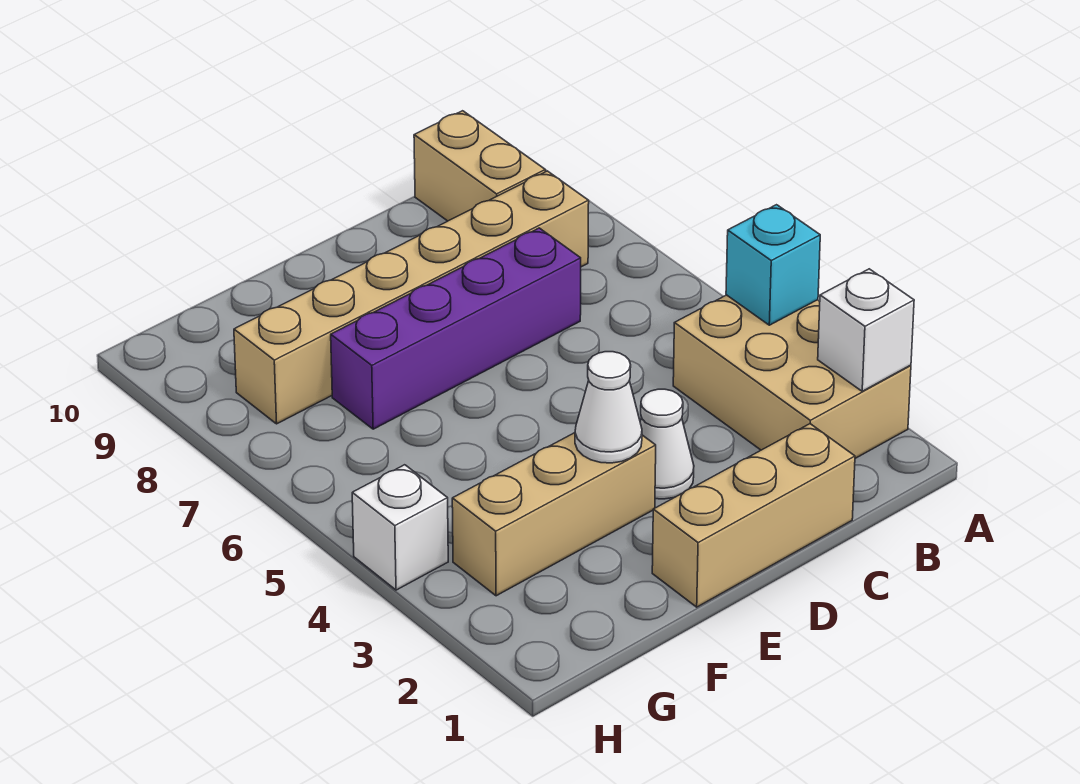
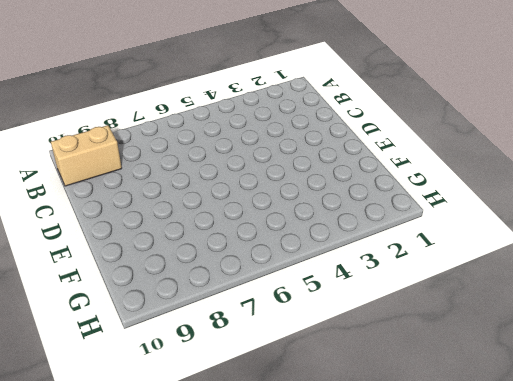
none -> tan brick A2:B4 level 1
none -> tan brick B8:G8 level 1

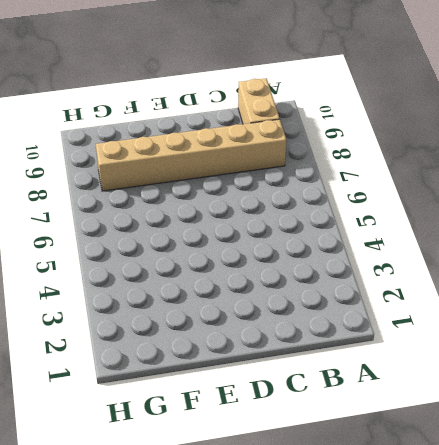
none -> tan brick A2:B4 level 1
none -> tan brick C1:E1 level 1

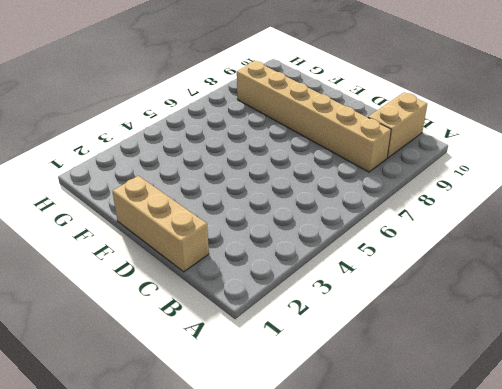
none -> tan brick A2:B4 level 1
none -> purple brick C7:F7 level 1

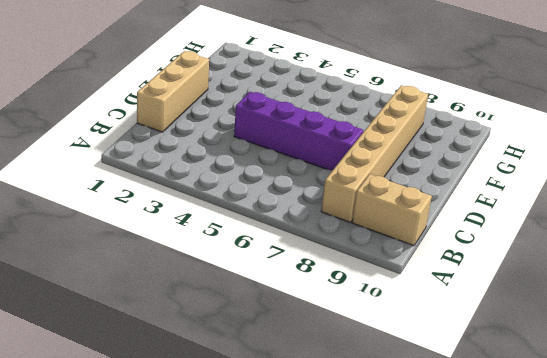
purple brick D4:D7 level 1 -> purple brick C7:F7 level 1
none -> tan brick A2:B4 level 1
none -> white cone D3 level 1

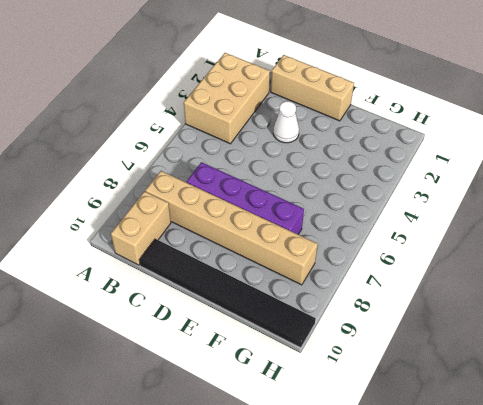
black tile C10:H10 level 1 -> none
none -> tan brick E3:G3 level 1
none -> white brick H4 level 1

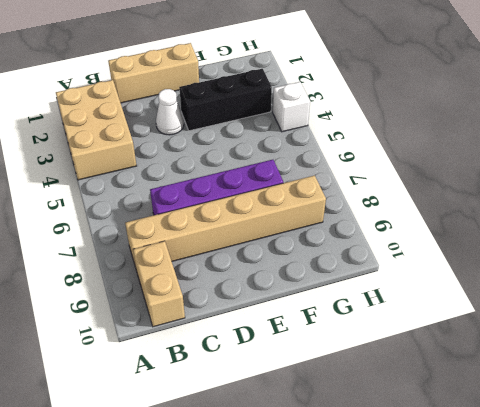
black brick E3:G3 level 1 -> tan brick E3:G3 level 1
none -> white brick A2 level 2
none -> cyan brick A4 level 2

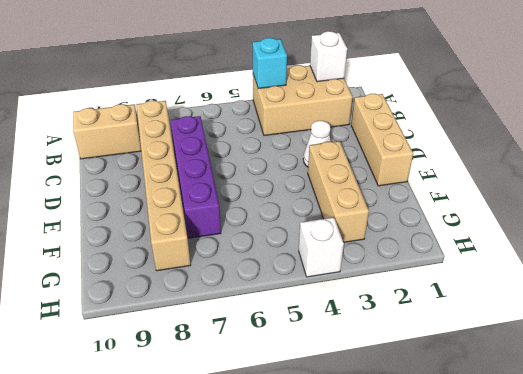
none -> white cone E3 level 2

